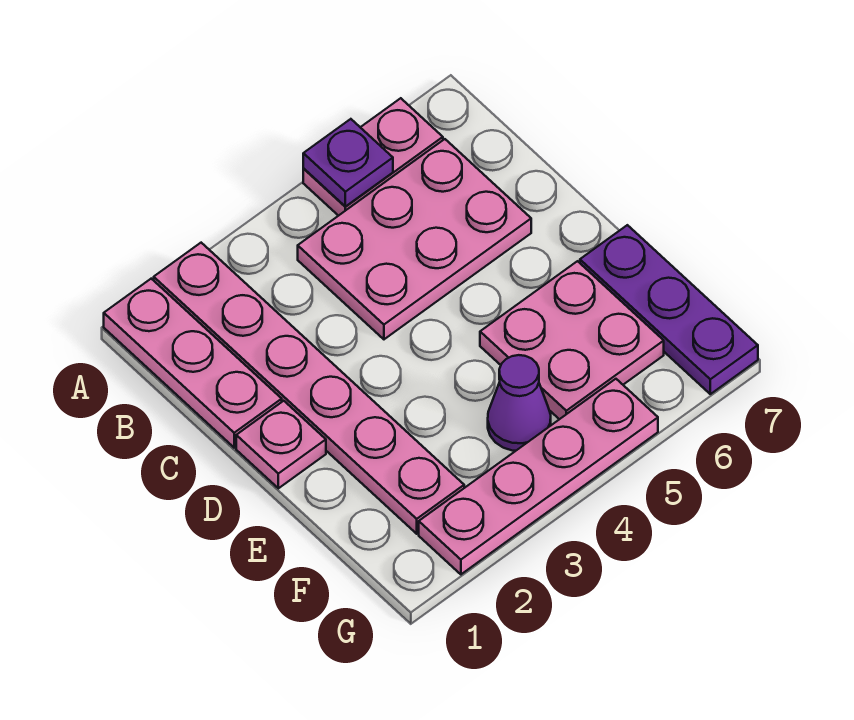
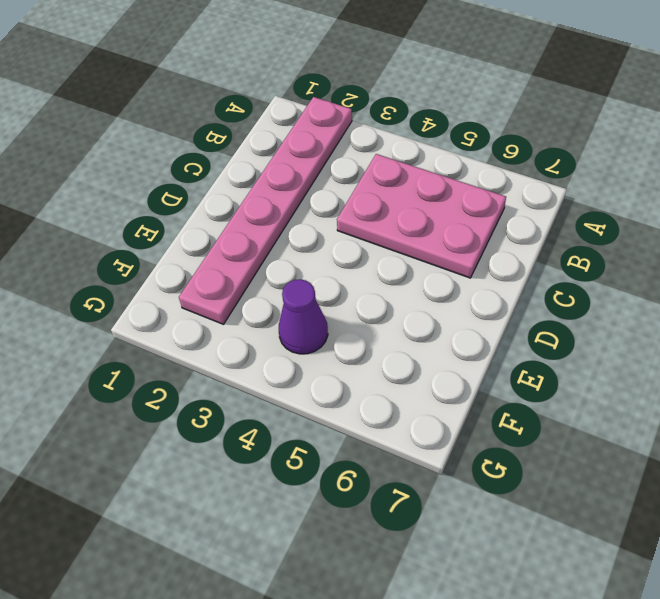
none -> pink plate A1:C1 level 1
none -> pink plate A5:A6 level 1

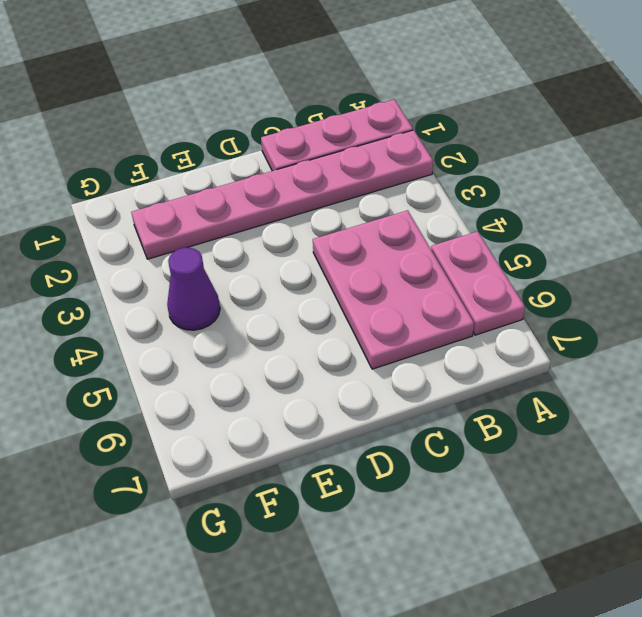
none -> pink plate D1 level 1
none -> pink plate E5:F6 level 1

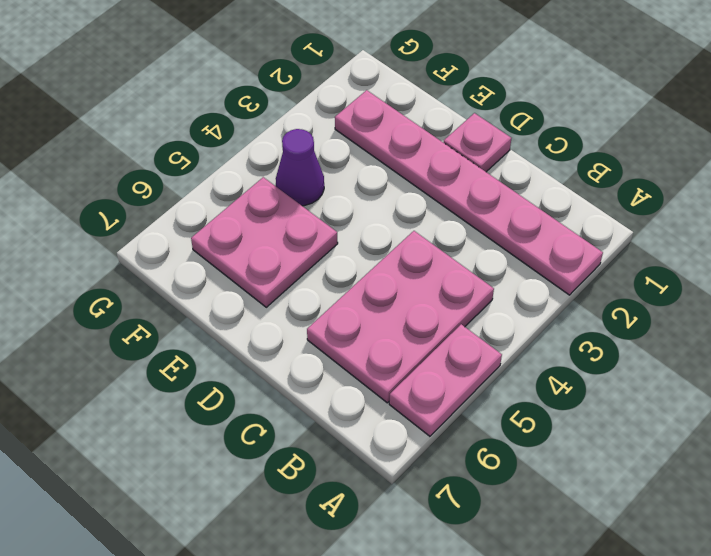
none -> pink plate A1:C1 level 1
none -> purple plate E7:G7 level 1

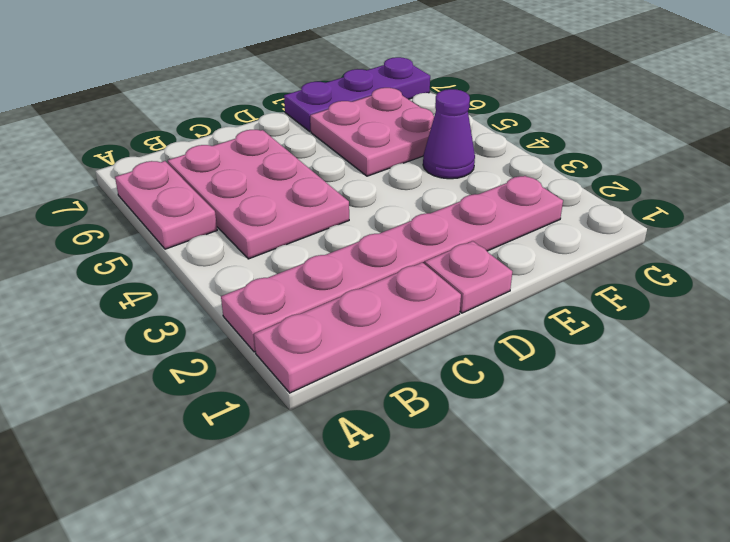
none -> pink plate G2:G5 level 1
none -> purple plate A5 level 2

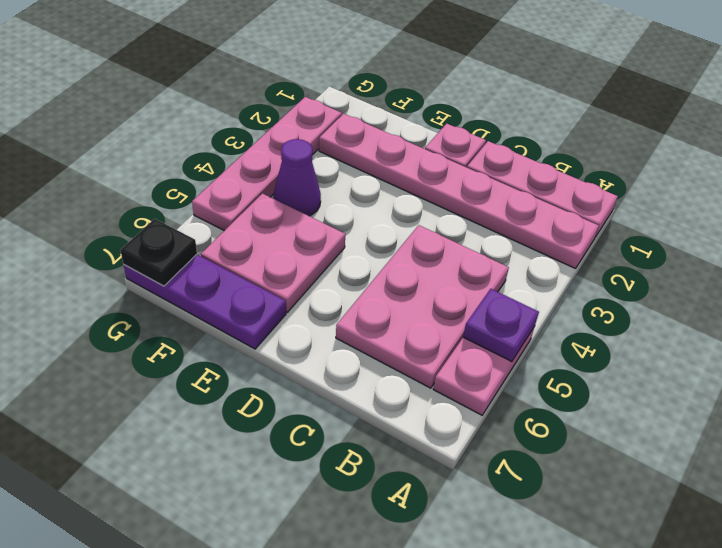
black plate G7 level 2 -> none

